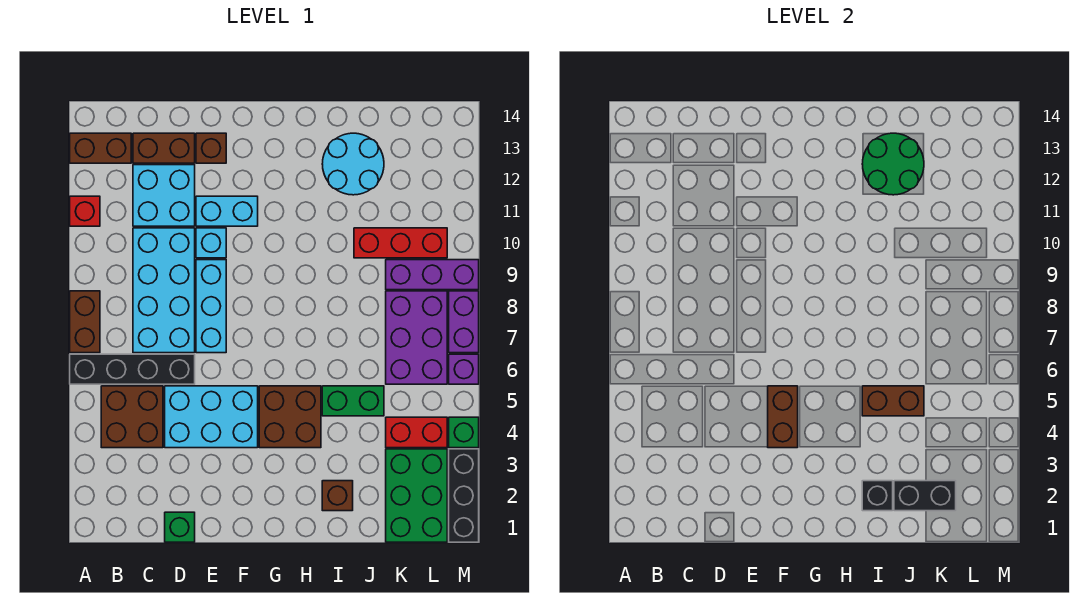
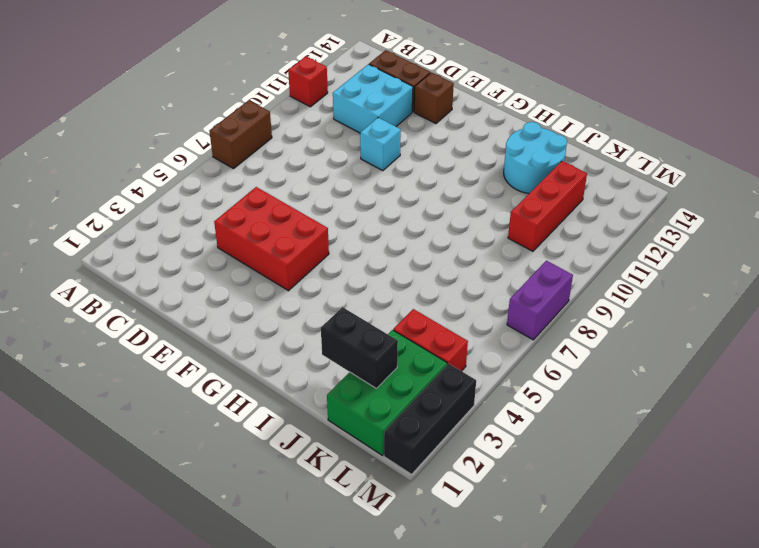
red brick D4:F5 level 1 -> cyan brick D4:F5 level 1
red brick K10:K12 level 1 -> red brick J10:L10 level 1
none -> black brick A6:D6 level 1
none -> brown brick A13:B13 level 1
none -> brown brick B4:C5 level 1
none -> cyan brick C7:D10 level 1

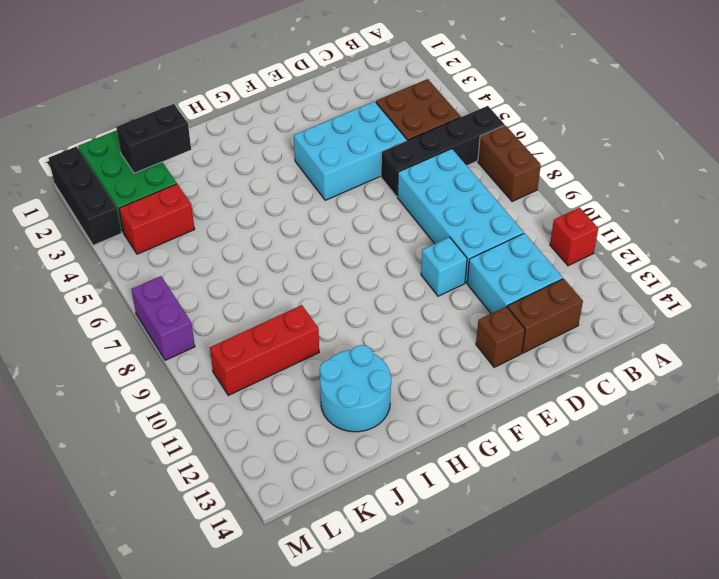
none -> brown brick A13:B13 level 1
none -> green brick D1 level 1
none -> cyan brick E7:E9 level 1
none -> cyan brick E11:F11 level 1

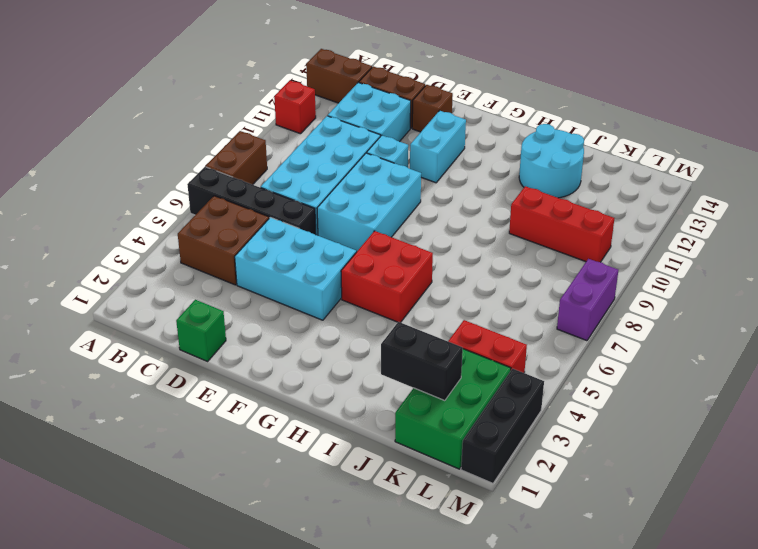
cyan brick E7:F9 level 1 -> cyan brick E7:E9 level 1
cyan brick F11:F12 level 1 -> cyan brick E11:F11 level 1
red brick G5:H6 level 1 -> brown brick G4:H5 level 1
none -> brown brick I2 level 1
none -> green brick I5:J5 level 1
none -> purple brick K6:L8 level 1
none -> purple brick K9:M9 level 1

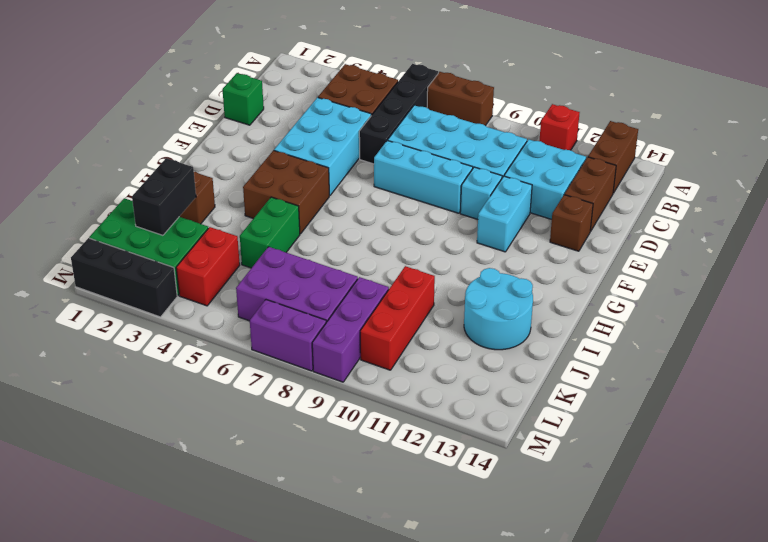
none -> green brick M4 level 1
none -> purple brick M6 level 1
none -> brown brick F4:F5 level 2
none -> black brick I2 level 2

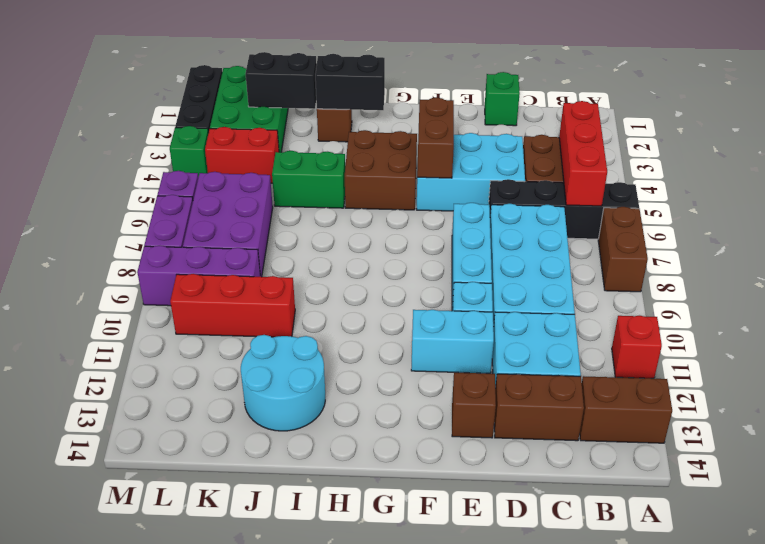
red brick B4:B6 level 2 -> none
black brick H2:I2 level 2 -> black brick I2 level 2
none -> brown brick I5:J5 level 2
none -> green round brick I12:J13 level 2

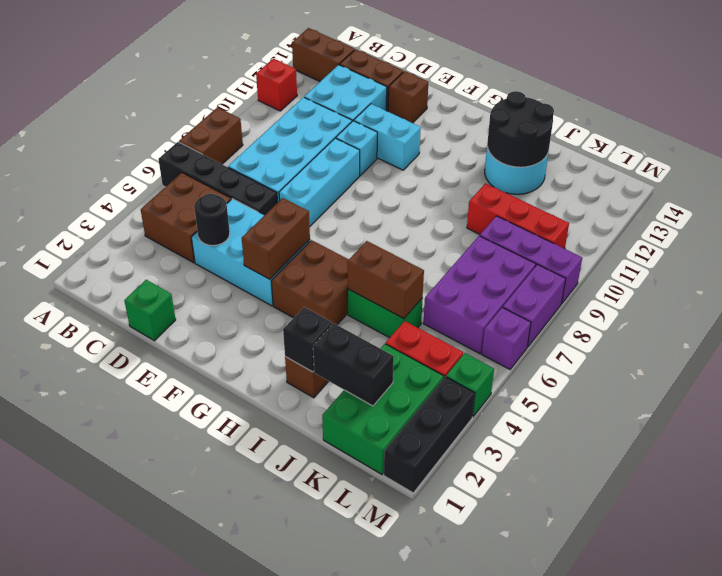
black round brick D4 level 2 -> none
black round brick I12:J13 level 2 -> green round brick I12:J13 level 2

